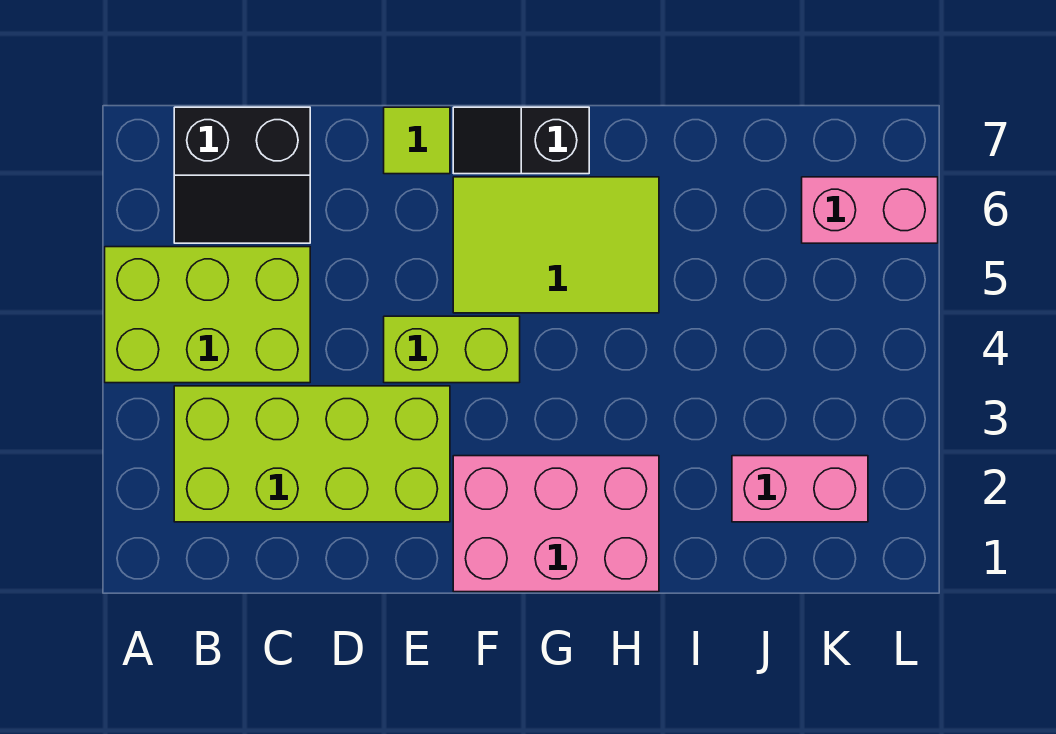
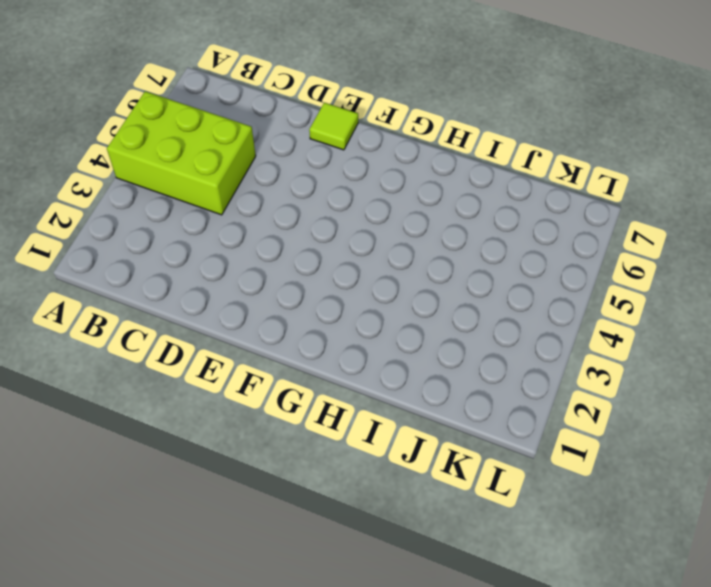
none -> lime brick B2:E3 level 1
none -> black slope B6:C7 level 1 top 7

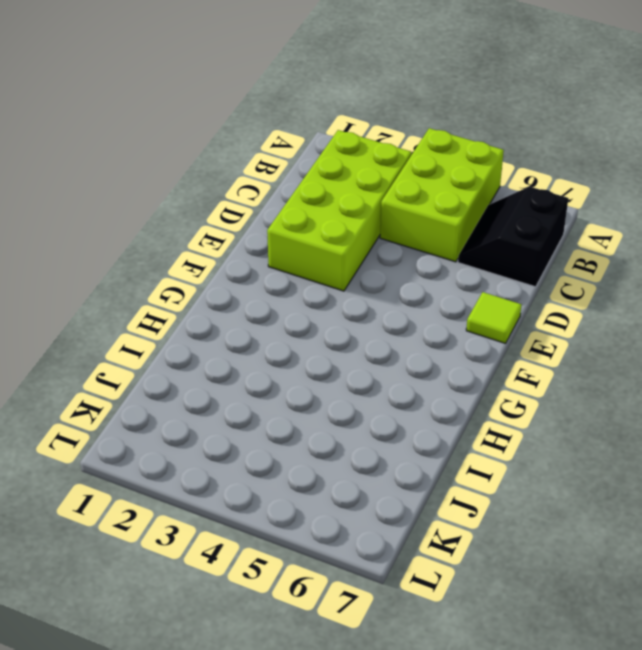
none -> lime brick E4:F4 level 1
none -> pink brick F1:H2 level 1

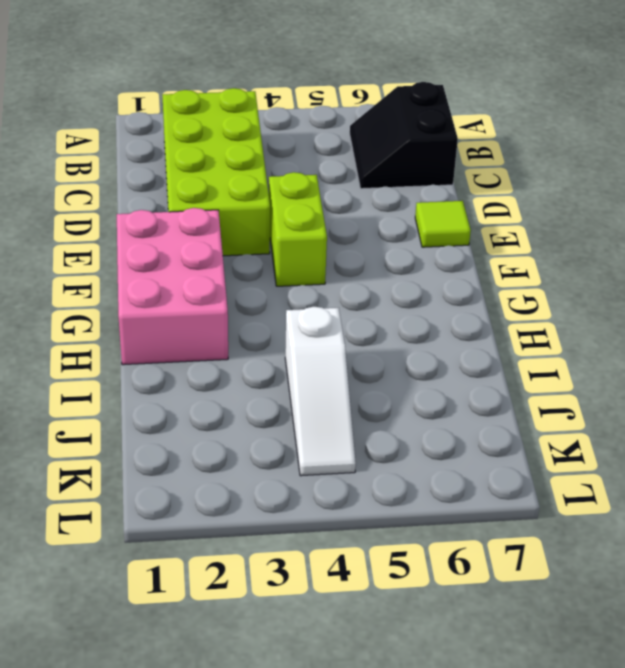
white slope I4:K4 level 1 top I -> none
none -> lime brick A4:C5 level 1
none -> lime tile F5:H6 level 1

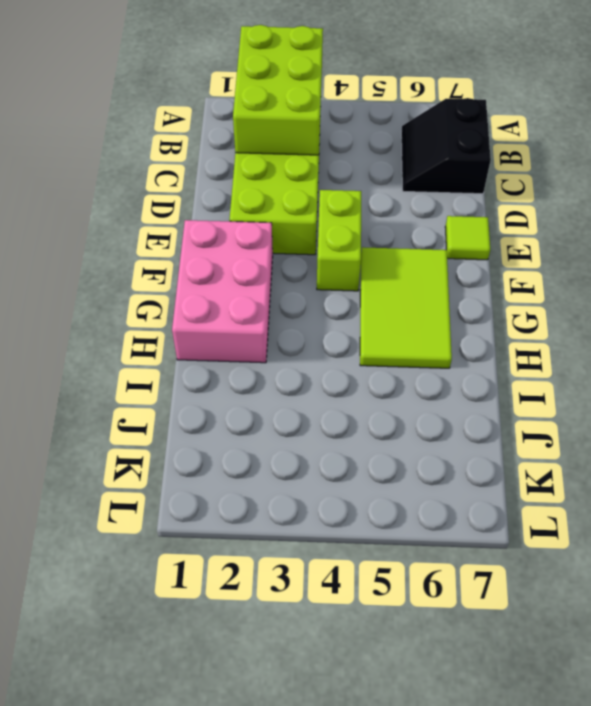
lime brick A2:C3 level 2 -> lime brick A4:C5 level 1
none -> black slope F7:G7 level 1 top G
none -> pink brick J2:K2 level 1

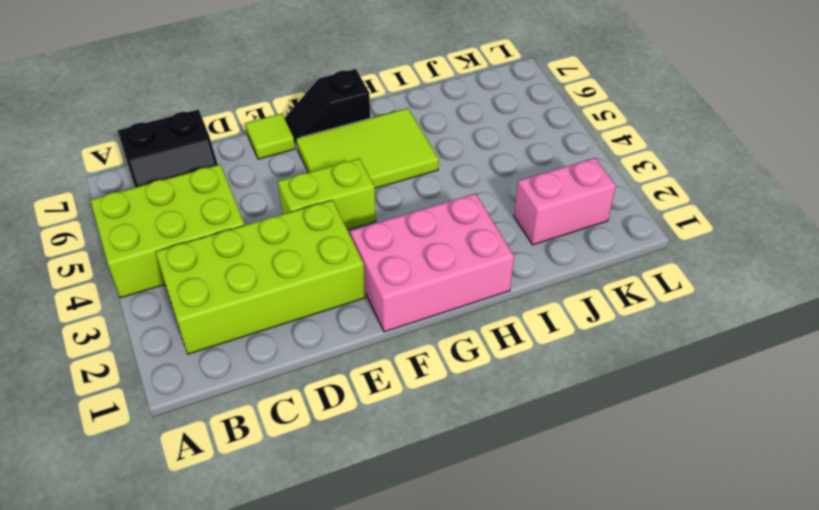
none -> pink brick K6:L6 level 1

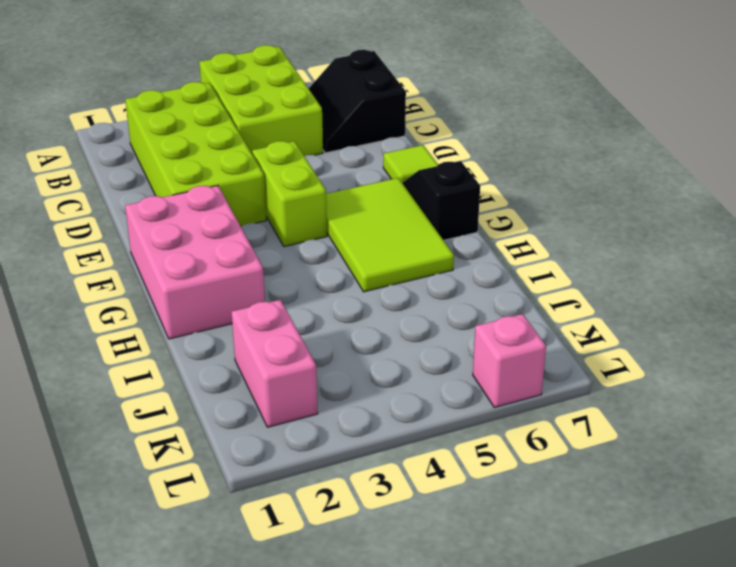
pink brick L6 level 1 -> pink brick K6:L6 level 1

